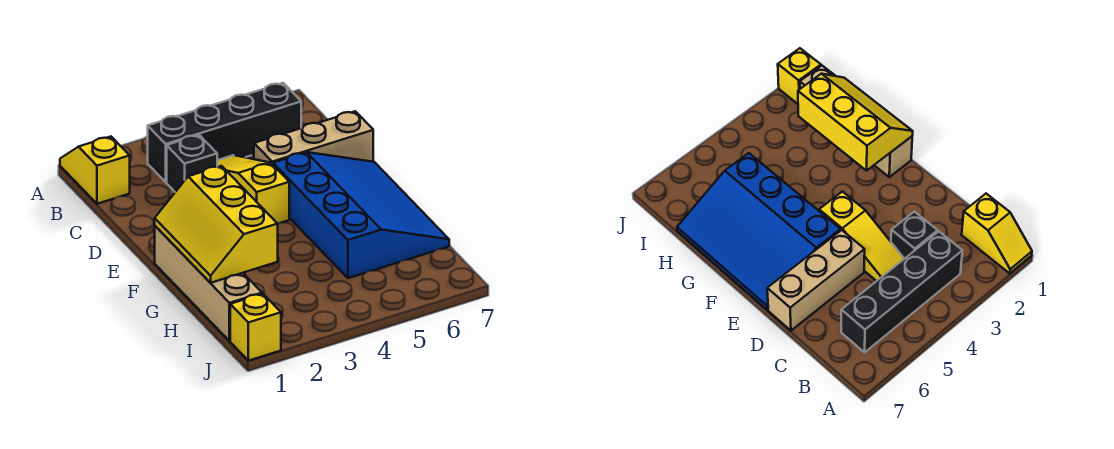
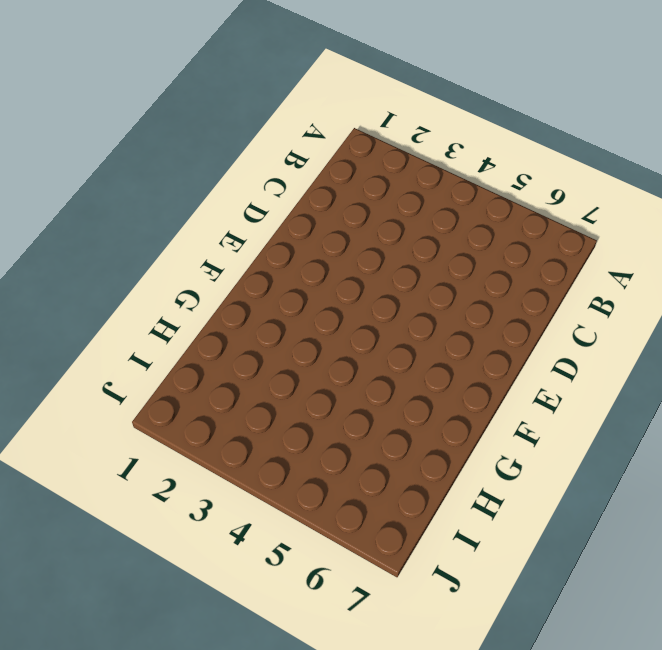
none -> yellow slope A1:B1 level 1 top B
none -> black brick B3:B6 level 1

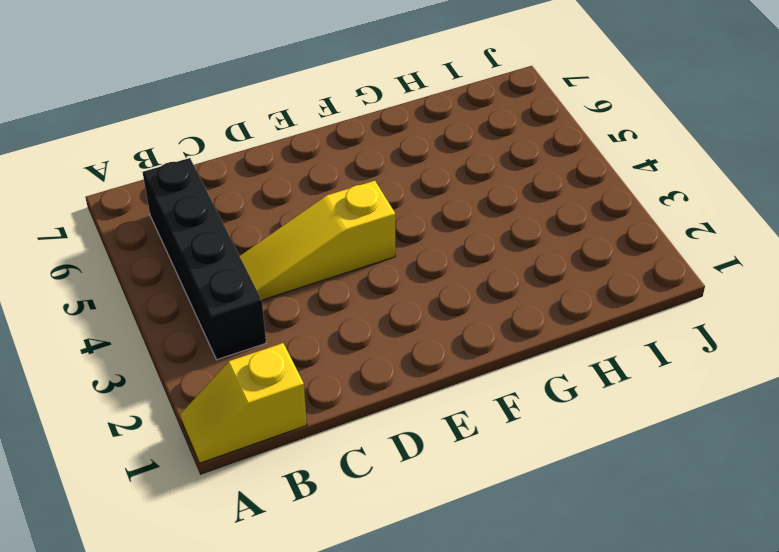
none -> black brick C3 level 1
none -> tan brick D5:D7 level 1

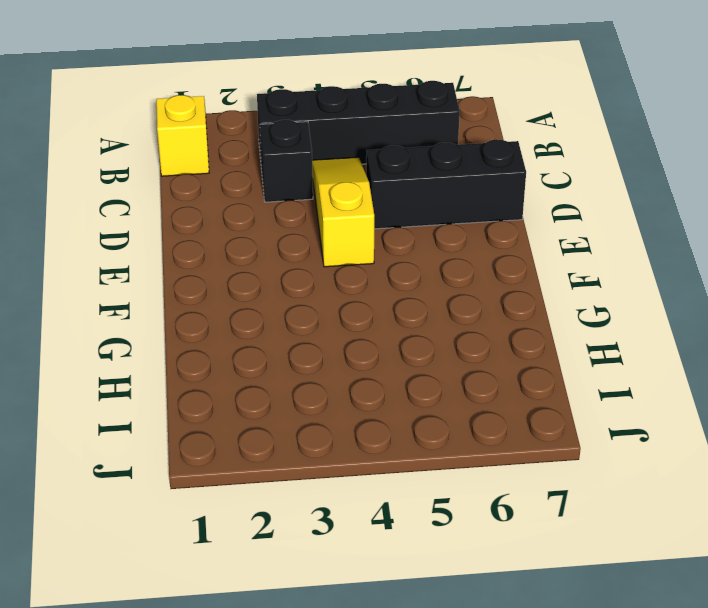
black brick D5:D7 level 1 -> tan brick D5:D7 level 1
none -> blue slope E5:H7 level 1 top 5
none -> tan brick F1:I1 level 1

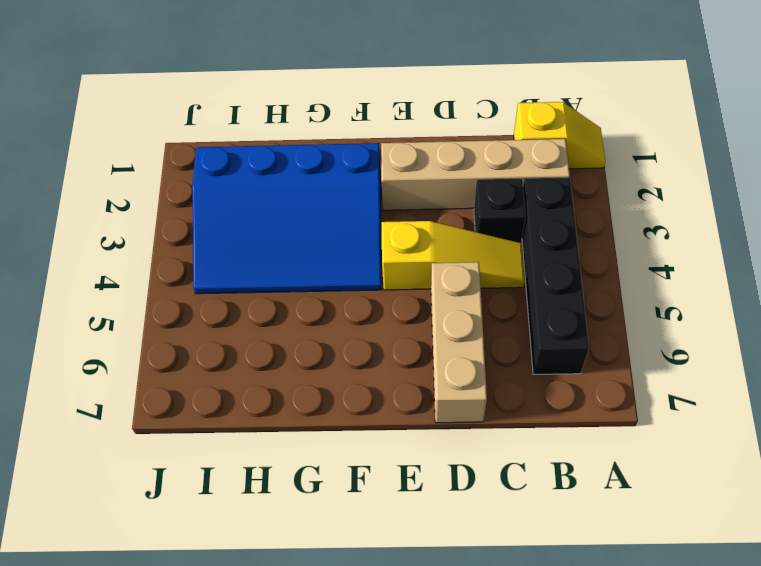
tan brick B2:E2 level 1 -> tan brick F1:I1 level 1
blue slope F2:I4 level 1 top 2 -> blue slope E5:H7 level 1 top 5
none -> yellow brick J1 level 1
none -> yellow slope F1:H2 level 2 top 2

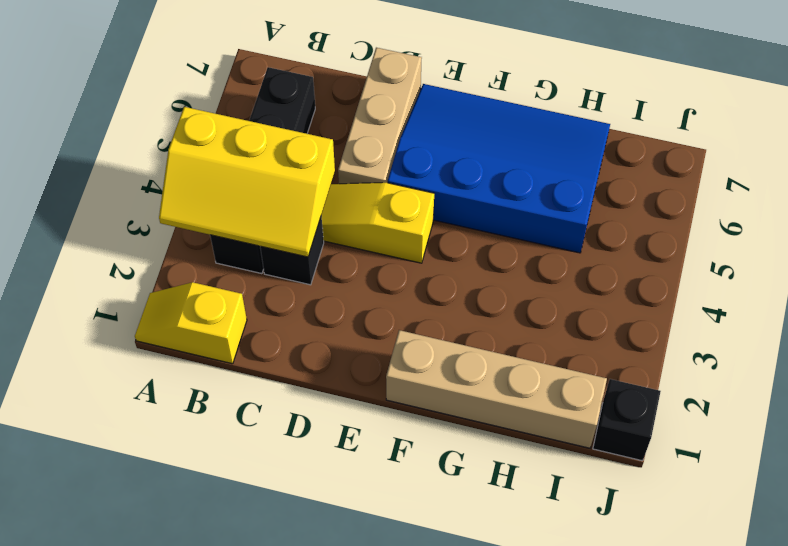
yellow slope A3:C4 level 2 top 4 -> yellow slope F1:H2 level 2 top 2
black brick J1 level 1 -> yellow brick J1 level 1

